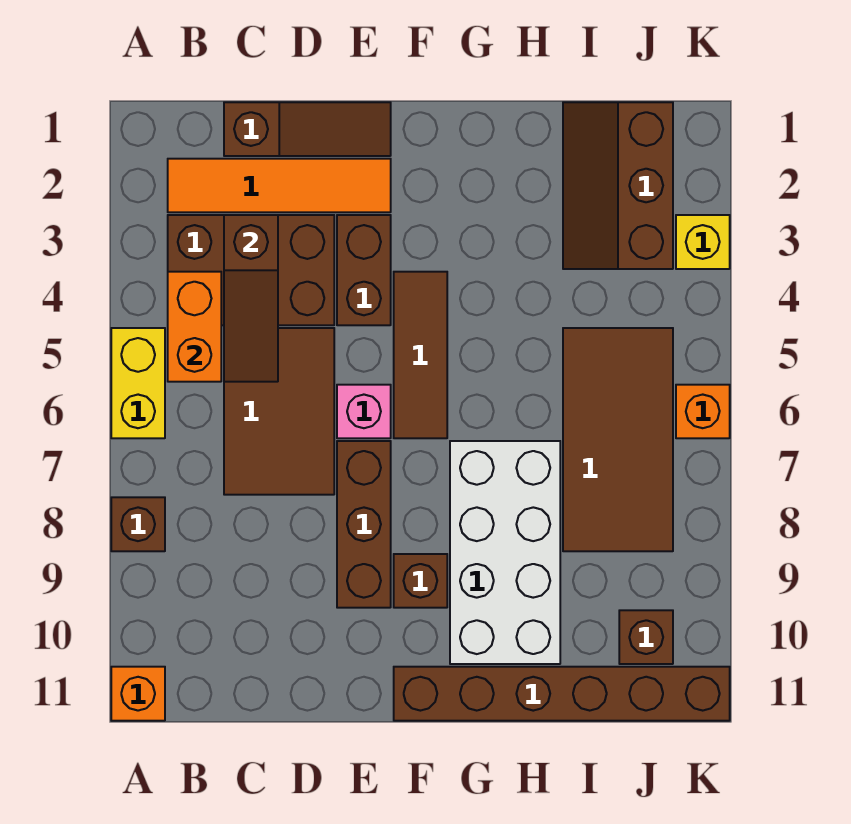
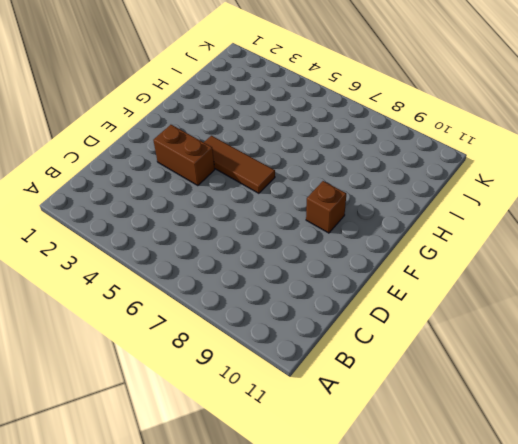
none -> yellow brick A5:A6 level 1
none -> brown brick A8 level 1
none -> orange brick A11 level 1

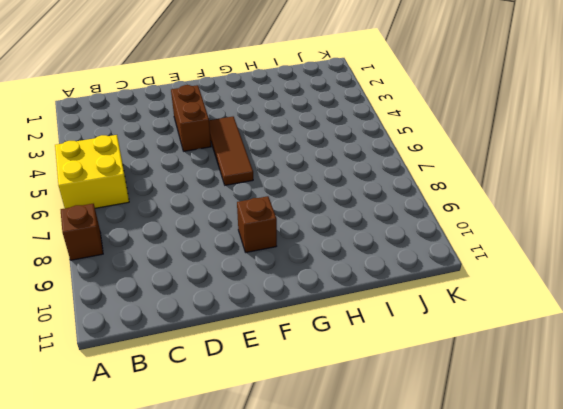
yellow brick A5:B6 level 1 -> yellow brick A5:A6 level 1
none -> orange brick A11 level 1
none -> orange tile B2:E2 level 1
none -> brown brick B3:D4 level 1

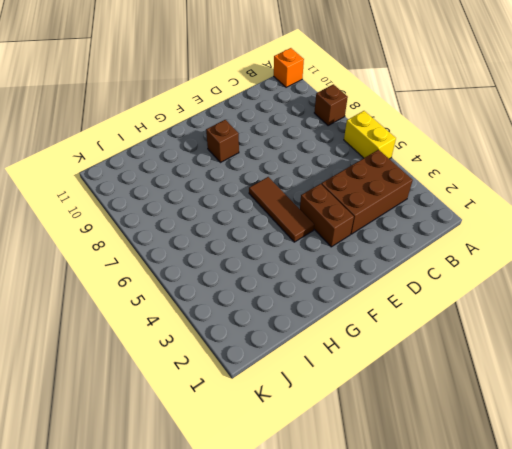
none -> orange tile B2:E2 level 1
none -> brown slope C1:E1 level 1 top C
none -> brown tile C5:D7 level 1

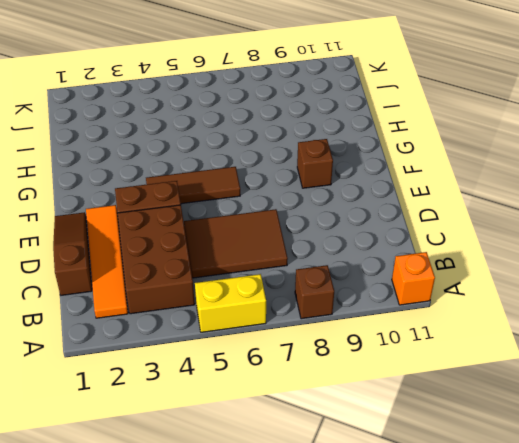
none -> pink brick E6 level 1
none -> brown brick E7:E9 level 1
none -> brown brick F11:K11 level 1

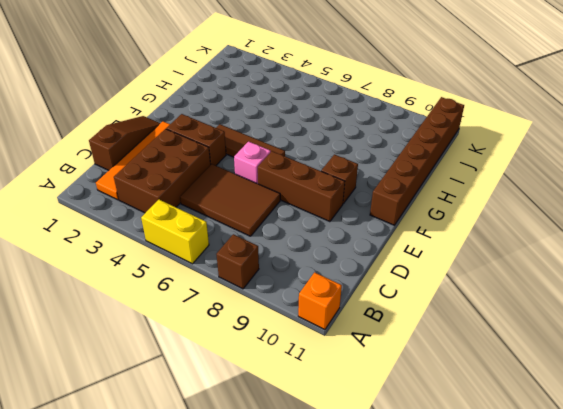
none -> white brick G7:H10 level 1
none -> brown slope I1:J3 level 1 top J
none -> brown tile I5:J8 level 1

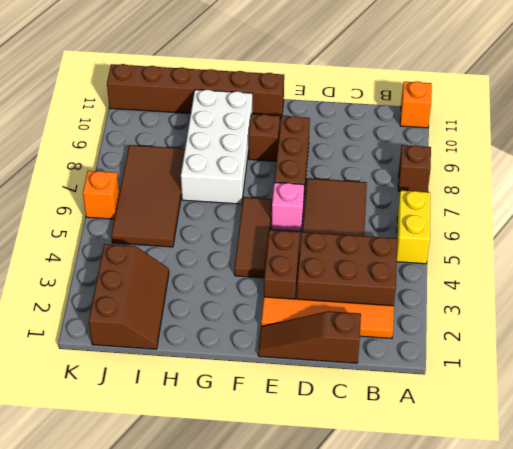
none -> brown brick J10 level 1
none -> yellow brick K3 level 1
none -> orange brick B4:B5 level 2

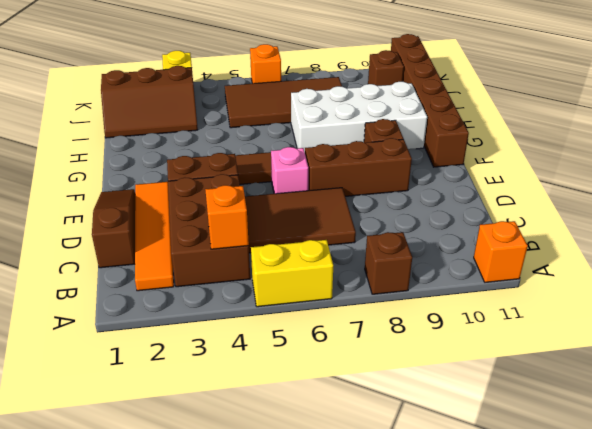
orange brick B4 level 2 -> orange brick B4:B5 level 2
none -> brown slope C3:C5 level 2 top 3

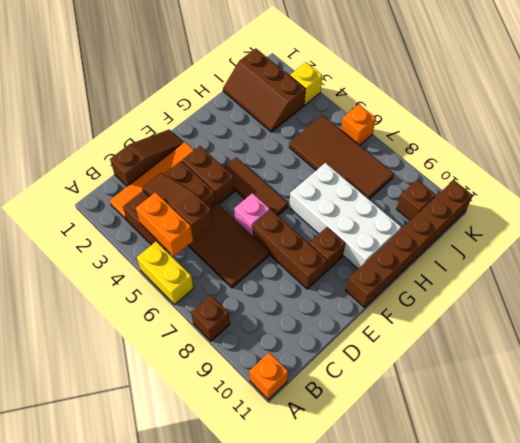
brown slope C3:C5 level 2 top 5 -> brown slope C3:C5 level 2 top 3

